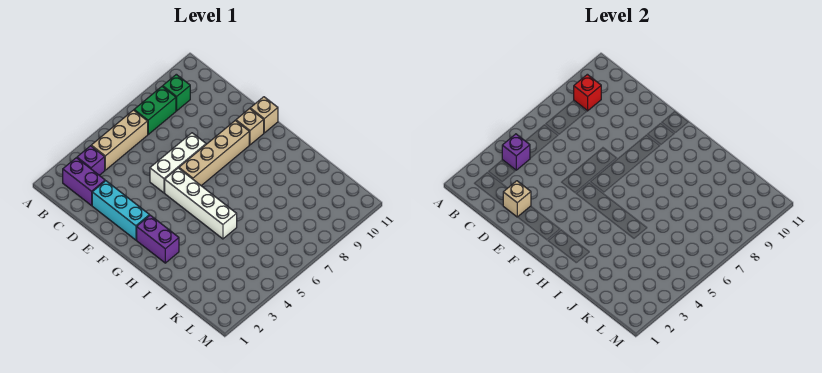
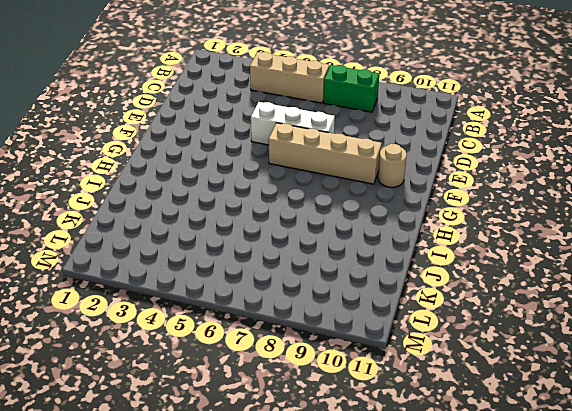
tan round brick F10 level 1 -> tan brick F10 level 1
none -> purple brick B2:C2 level 1
none -> purple brick B3 level 1
none -> green brick B9 level 1

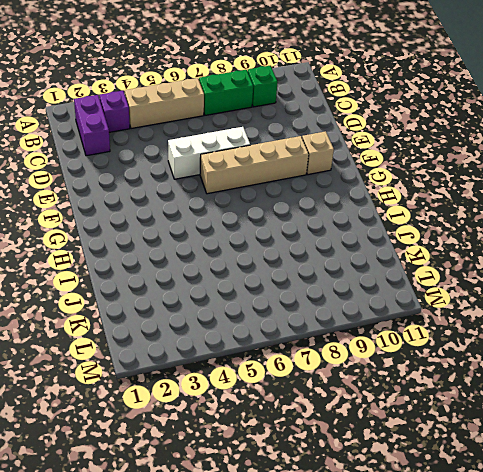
none -> cyan brick D2:F2 level 1
none -> white brick F5:I5 level 1
none -> tan brick F11 level 1

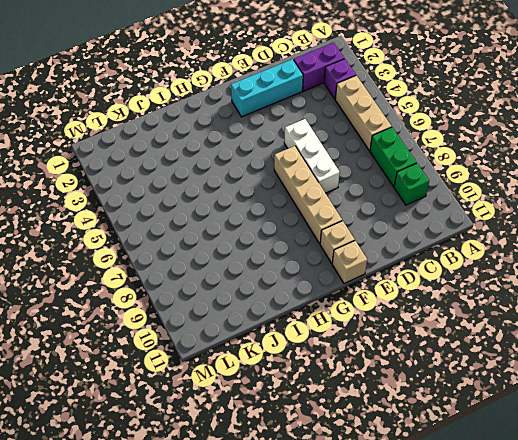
none -> white brick F5:I5 level 1
none -> purple brick G2:H2 level 1
none -> purple brick B4 level 2

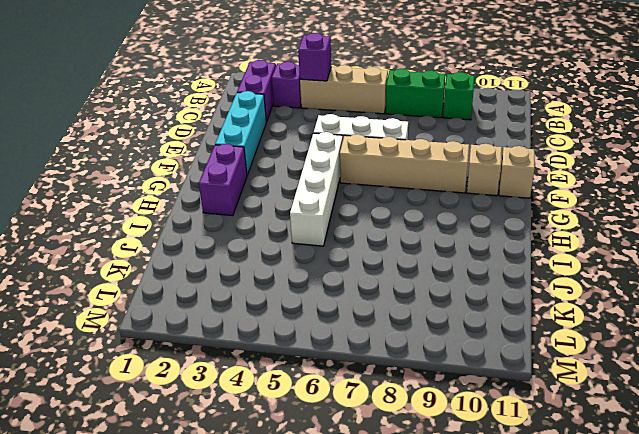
none -> red brick B9 level 2
none -> tan brick D2 level 2

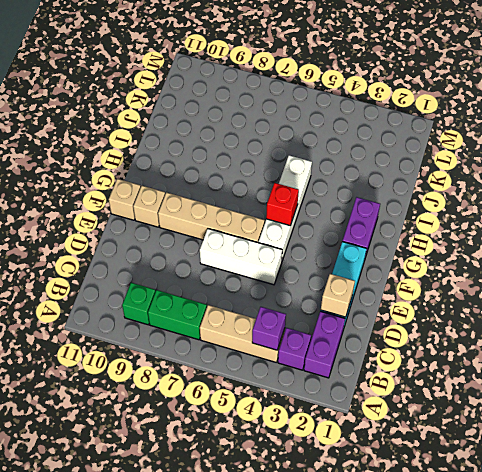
red brick G5 level 2 -> red brick B9 level 2

